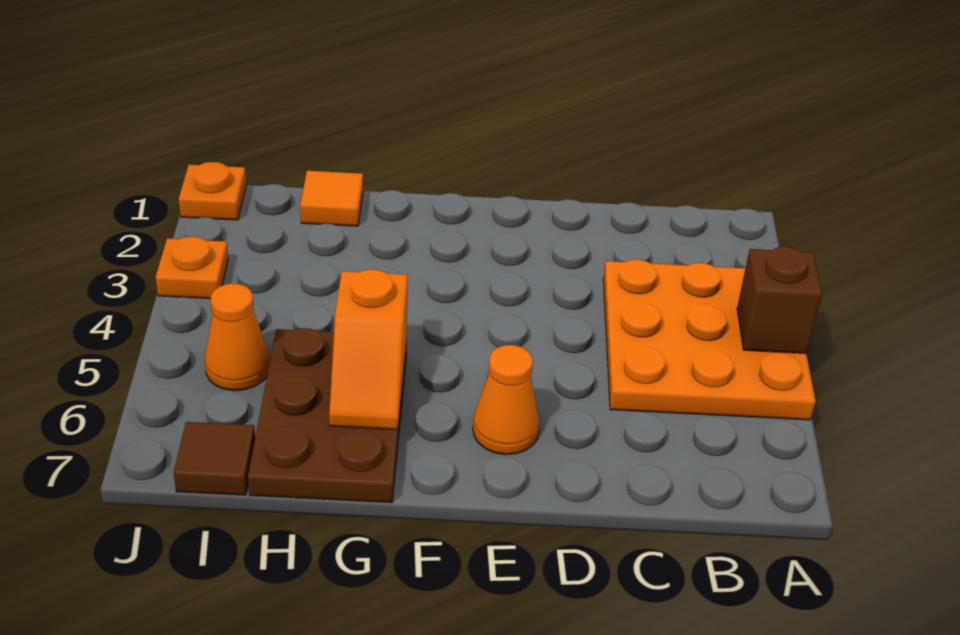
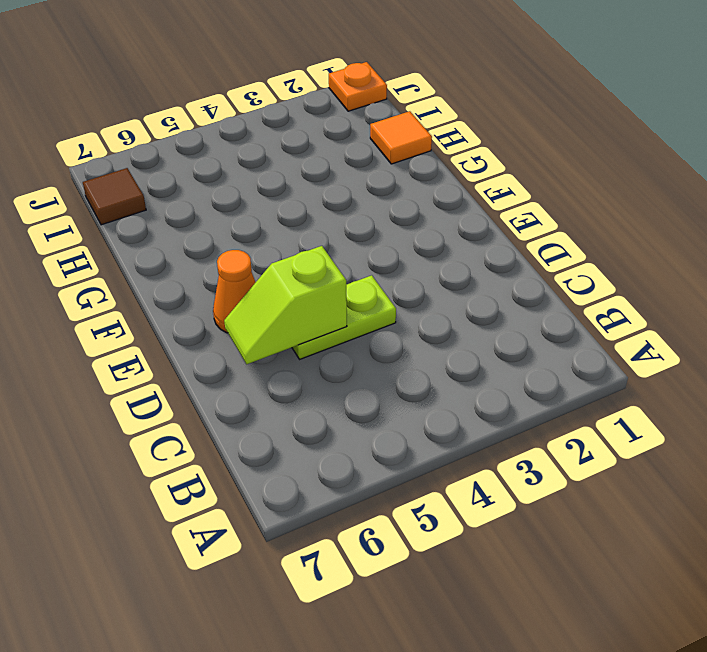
lime plate D4:D5 level 1 -> none
lime slope D5:D6 level 2 top 5 -> none
none -> orange plate A3:C5 level 1
none -> brown plate G5:H7 level 1

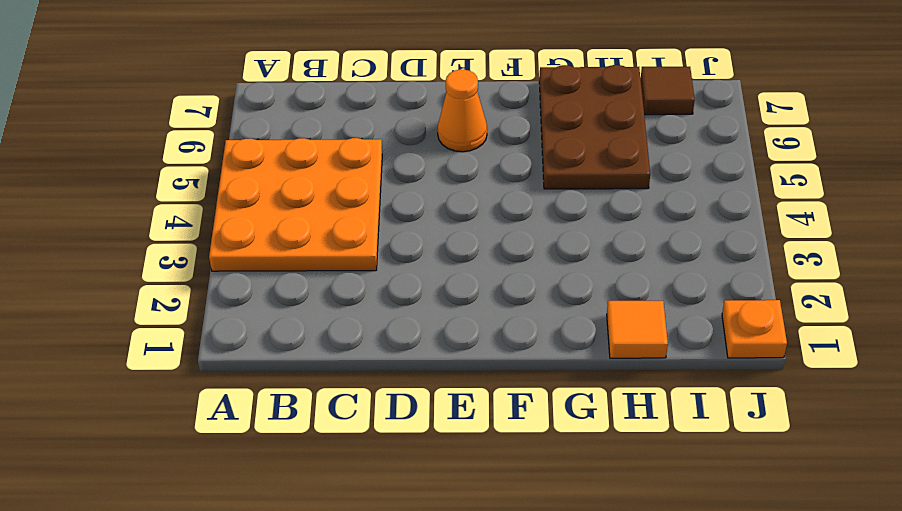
none -> orange cone I5 level 1
none -> orange plate J3 level 1

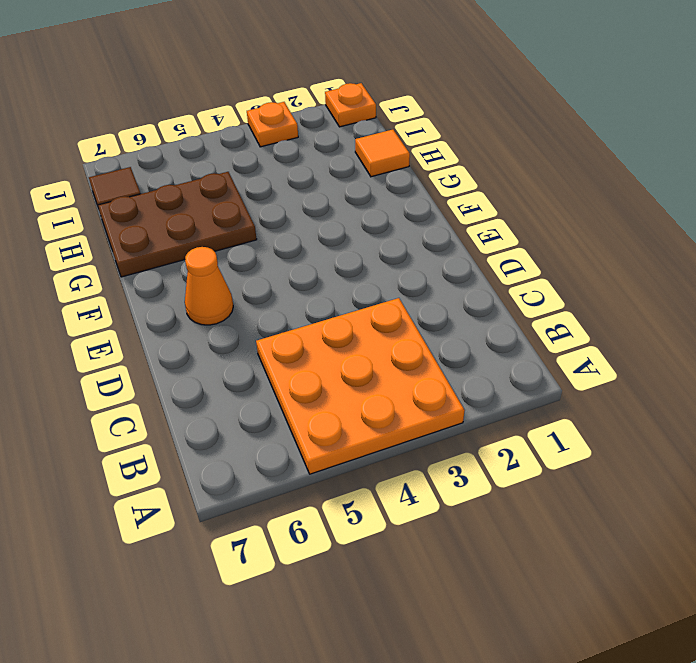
none -> orange cone I5 level 1
none -> brown brick A4 level 2

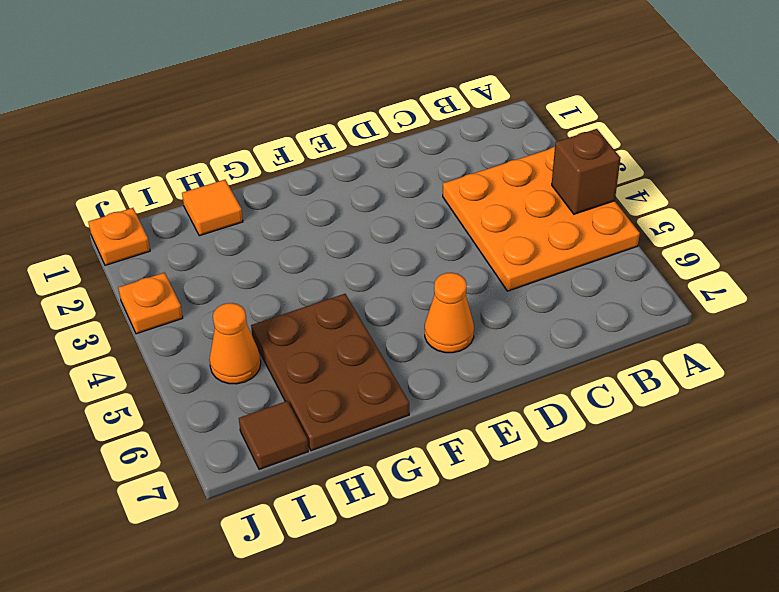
none -> orange slope G5:G6 level 2 top 5

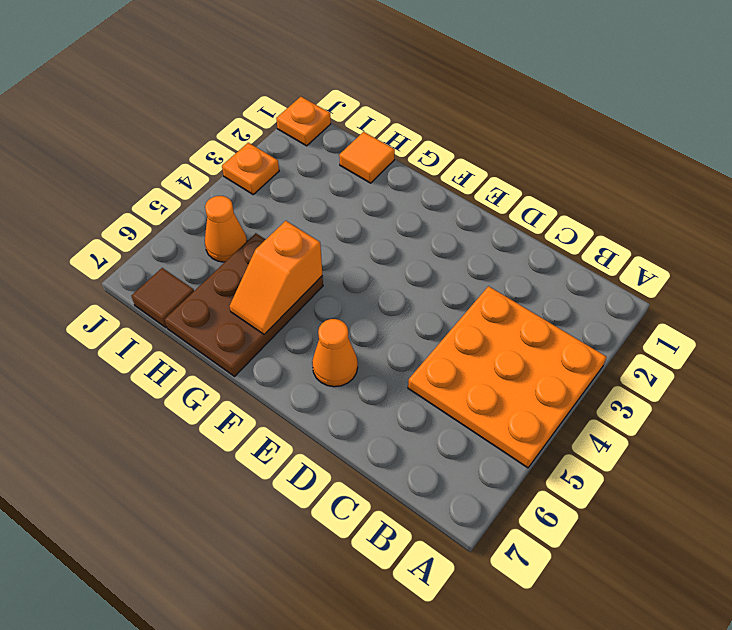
none -> brown brick A4 level 2

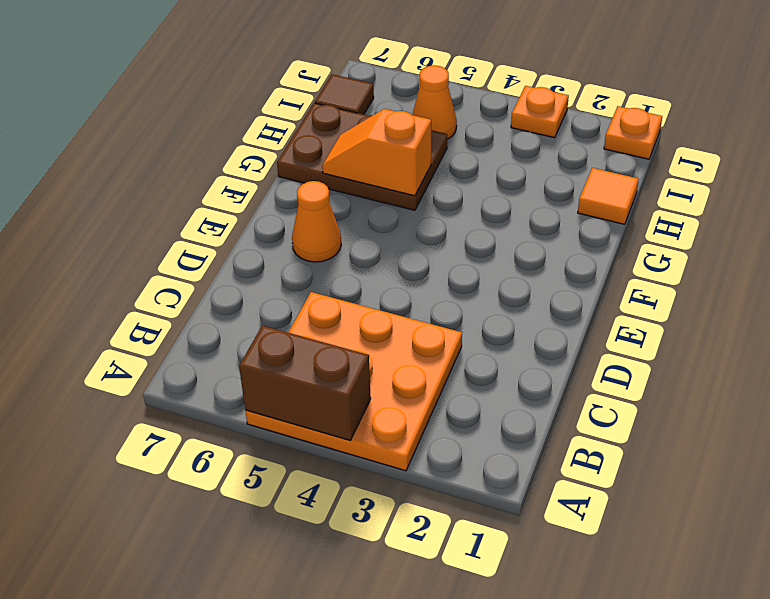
brown brick A4:A5 level 2 -> brown brick A4 level 2

